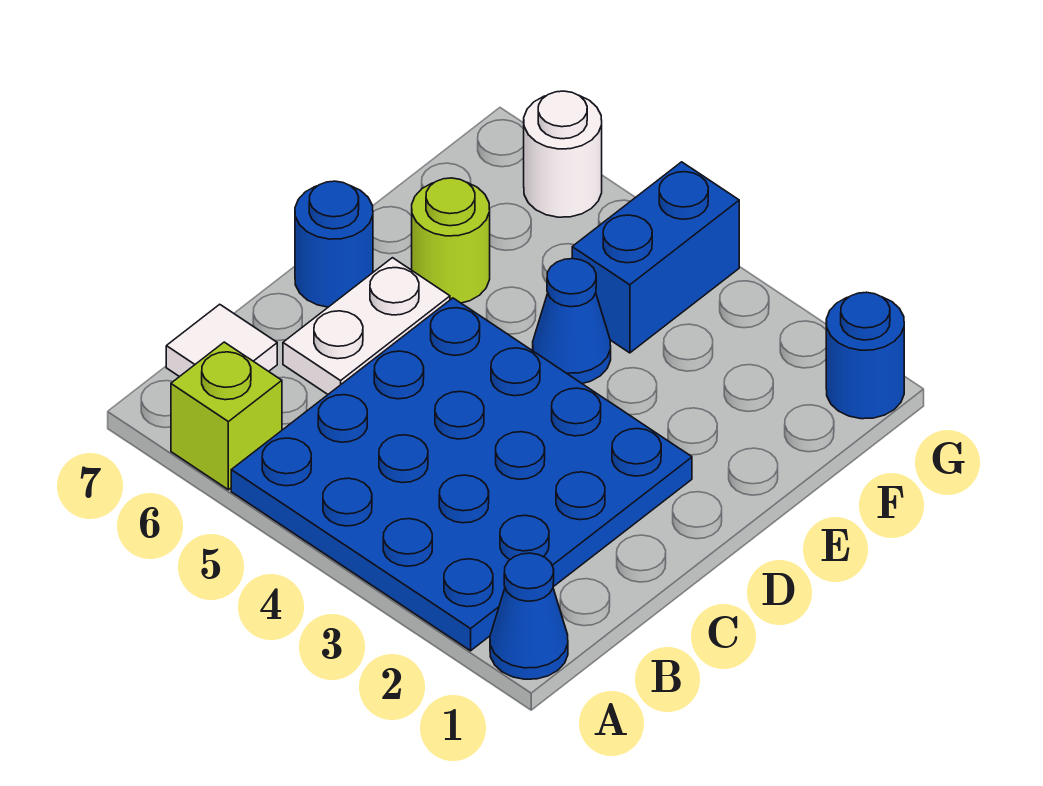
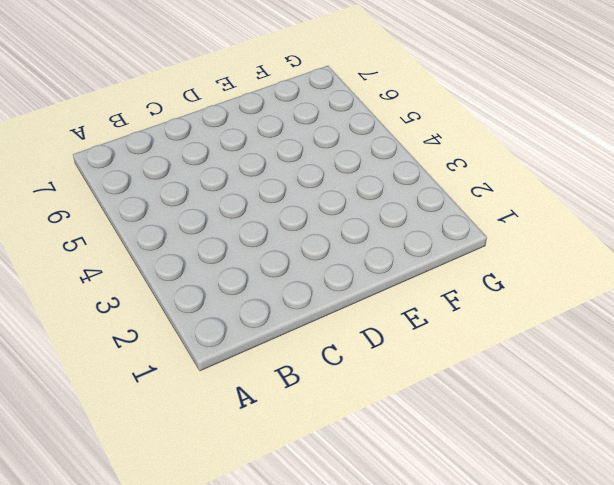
none -> blue cone A1 level 1
none -> blue plate A2:D5 level 1

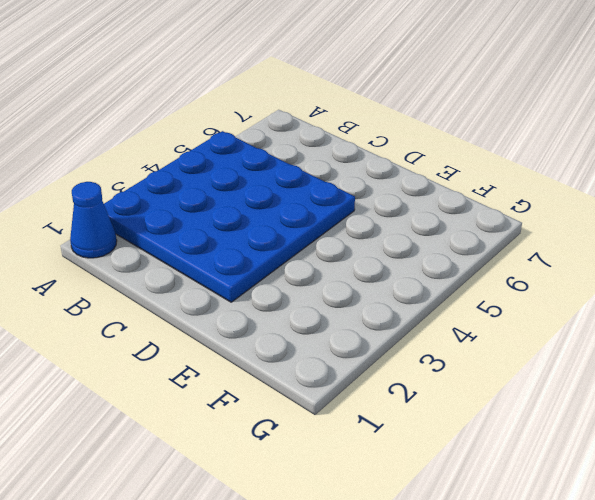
none -> lime brick A6 level 1
none -> white tile B7 level 1

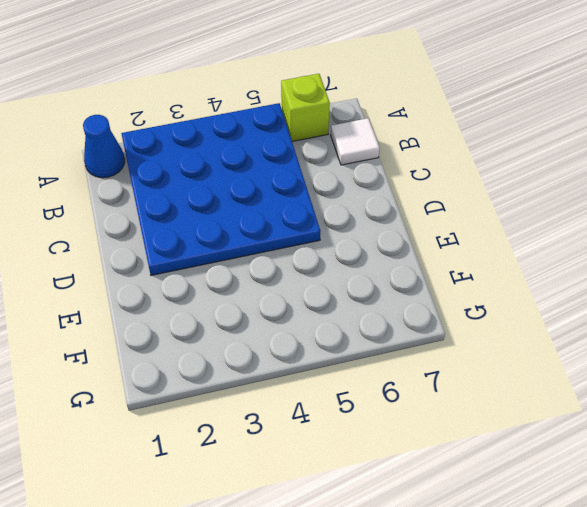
none -> white plate C6:D6 level 1
none -> blue round brick D7 level 1

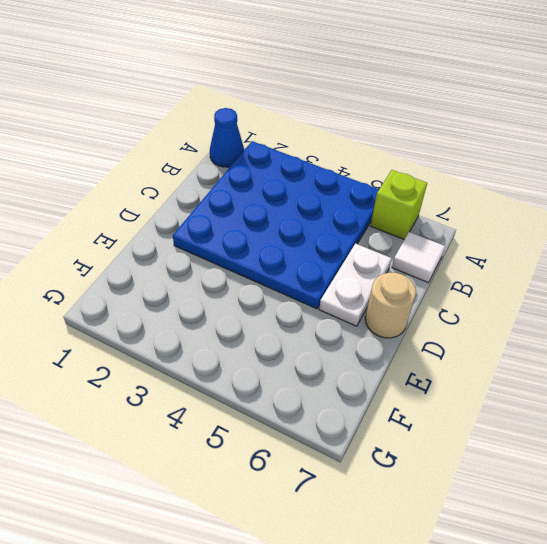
tan round brick D7 level 1 -> blue round brick D7 level 1
none -> blue cone E4 level 1
none -> lime round brick E6 level 1

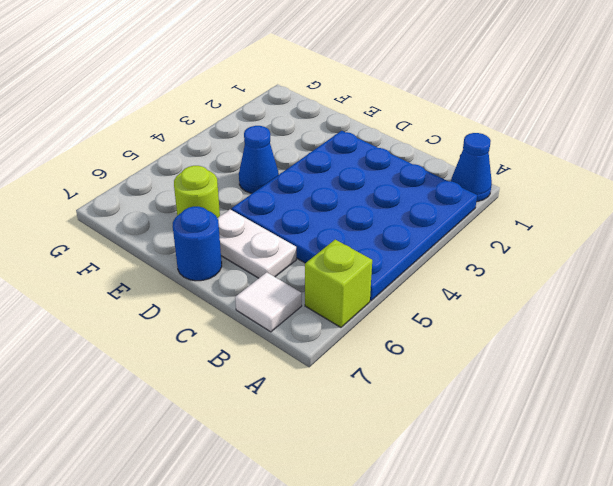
none -> blue brick F4:G4 level 1
none -> blue round brick G1 level 1

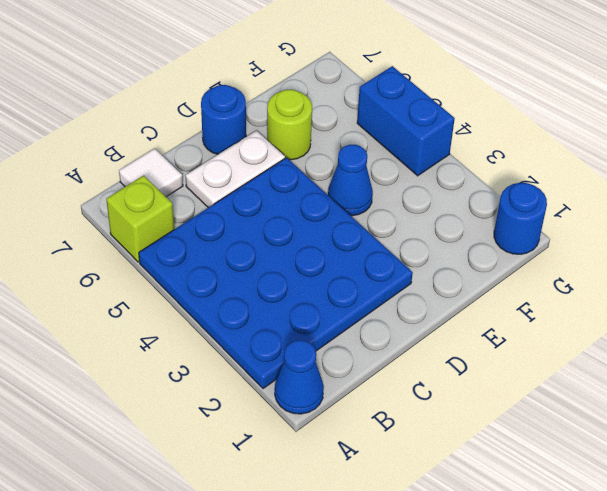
blue brick G4:G5 level 1 -> blue brick F4:G4 level 1
none -> white round brick G6 level 1

